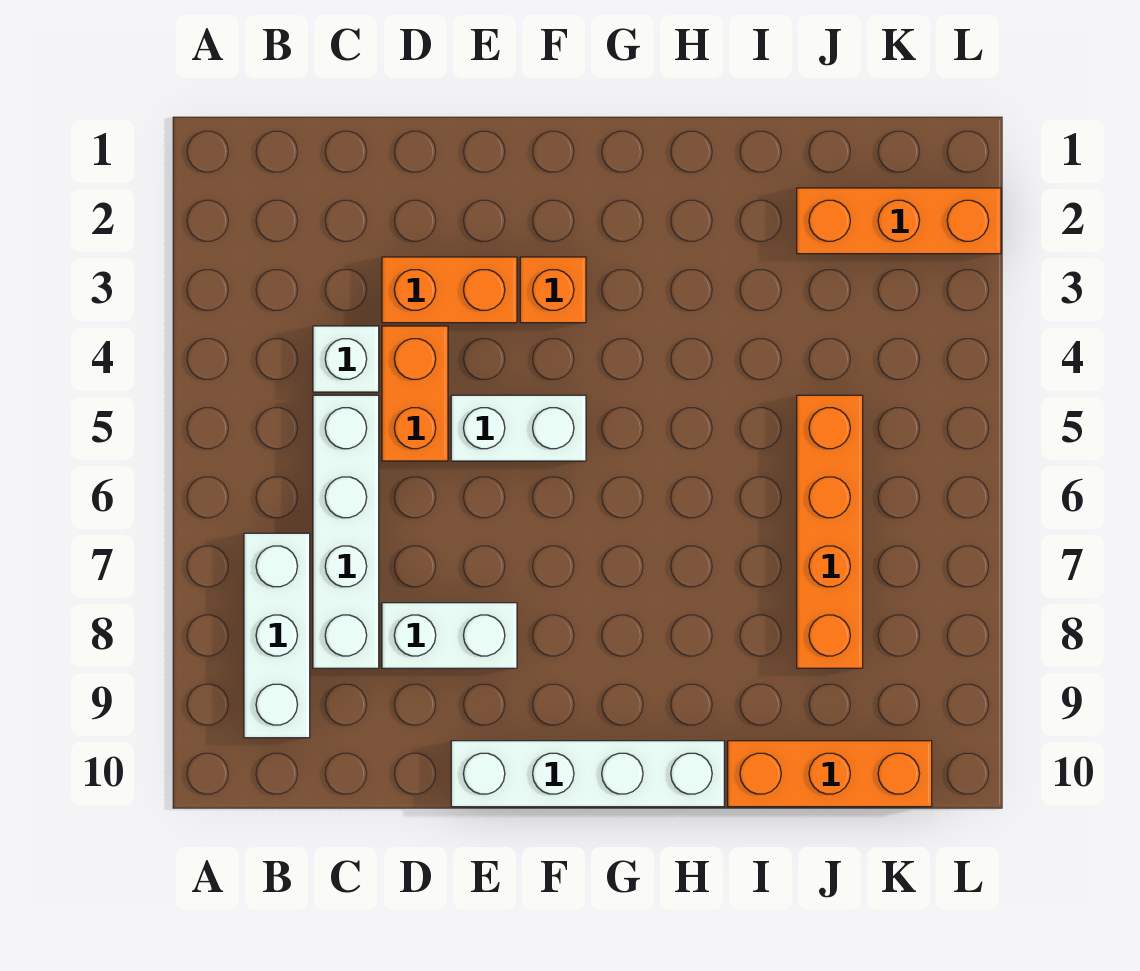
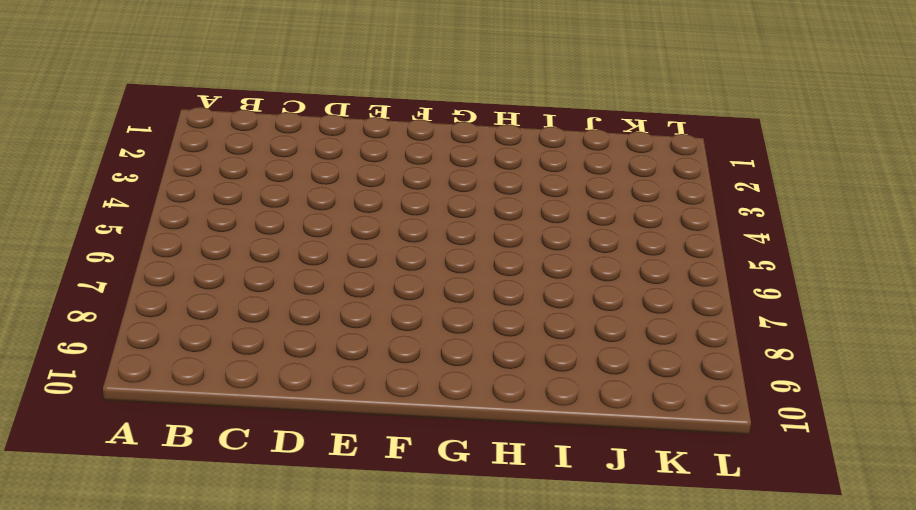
none -> white brick B7:B9 level 1
none -> white brick C4 level 1
none -> white brick C5:C8 level 1

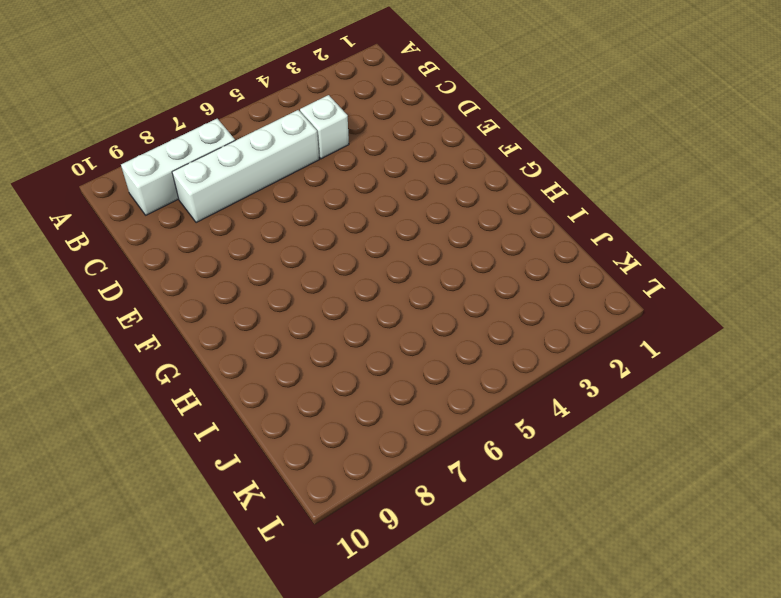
none -> orange brick D3:E3 level 1
none -> orange brick D4:D5 level 1
none -> white brick D8:E8 level 1

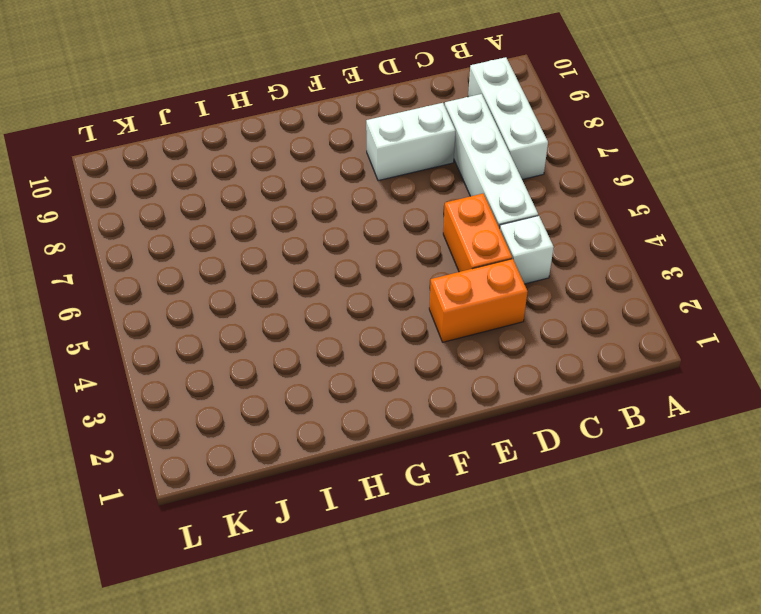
none -> white brick E5:F5 level 1
none -> white brick E10:H10 level 1
none -> orange brick F3 level 1

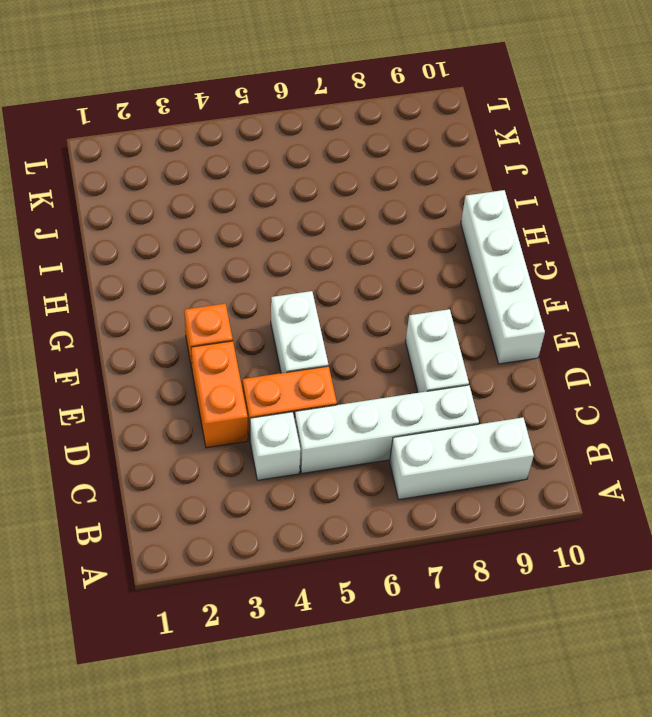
none -> orange brick I10:K10 level 1
none -> orange brick J2:L2 level 1
none -> orange brick J5:J8 level 1

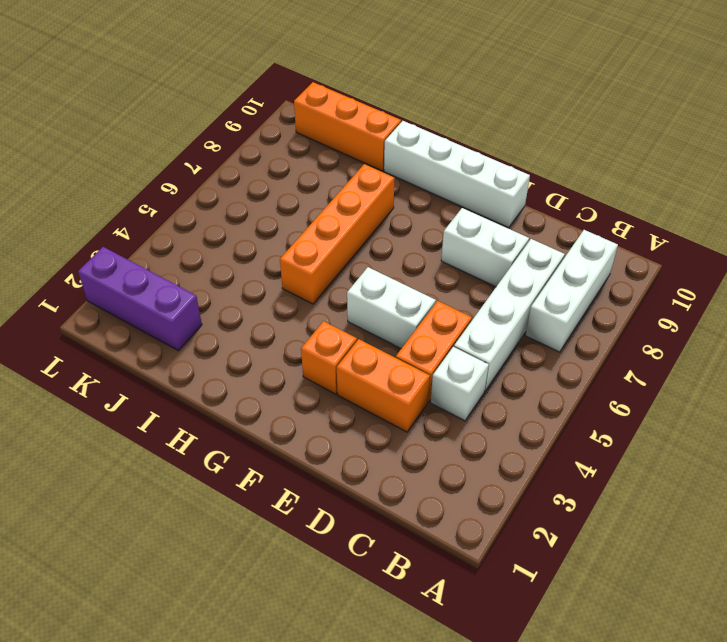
orange brick H5:H8 level 1 -> orange brick J5:J8 level 1
purple brick J2:L2 level 1 -> orange brick J2:L2 level 1

